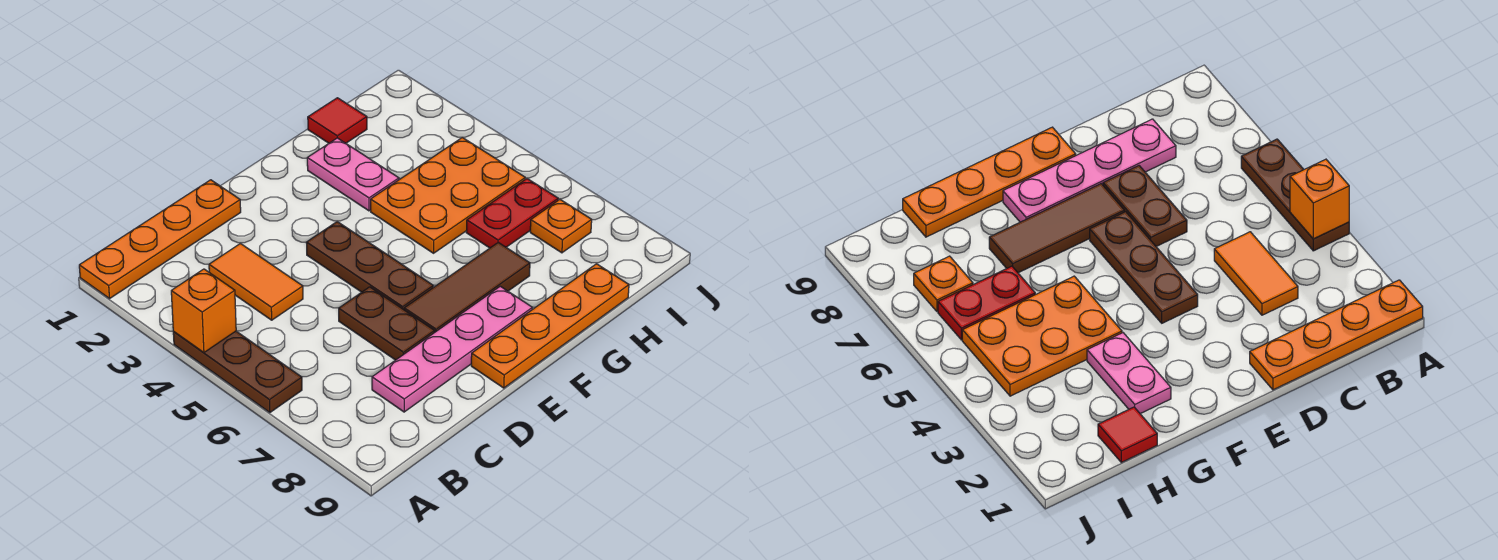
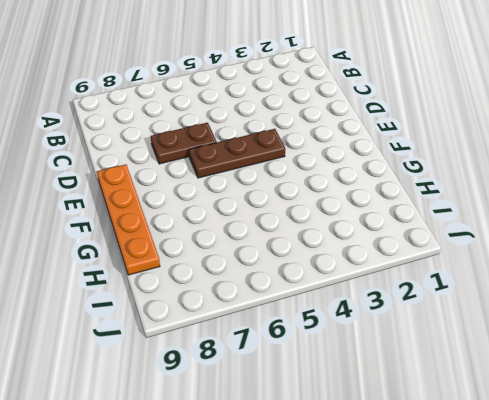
none -> orange plate A1:D1 level 1
none -> brown plate A4:A6 level 1
none -> orange tile C3:C4 level 1

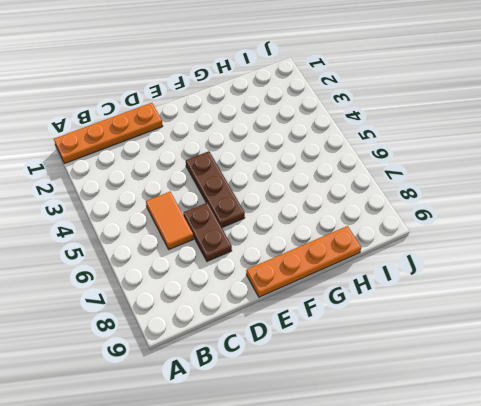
orange tile C5:C6 level 1 -> orange tile C3:C4 level 1
none -> brown plate A4:A6 level 1
none -> pink plate C8:F8 level 1
none -> brown tile E7:G7 level 1

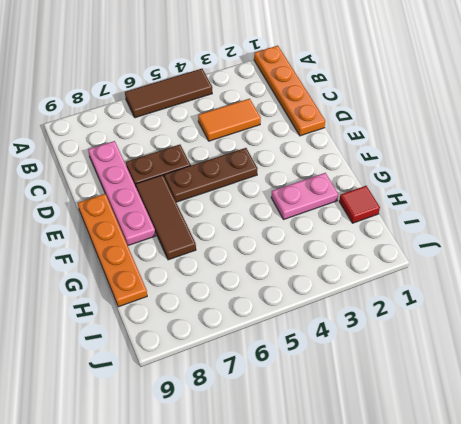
brown tile A4:A6 level 1 -> brown plate A4:A6 level 1
none -> orange plate G4:I5 level 1
none -> red plate H6:I6 level 1
none -> orange plate I7 level 1

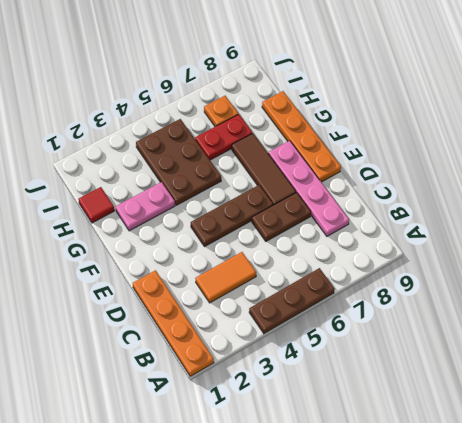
brown plate G4:I5 level 1 -> orange plate G4:I5 level 1
red plate H6:H7 level 1 -> red plate H6:I6 level 1
none -> orange brick A4 level 2

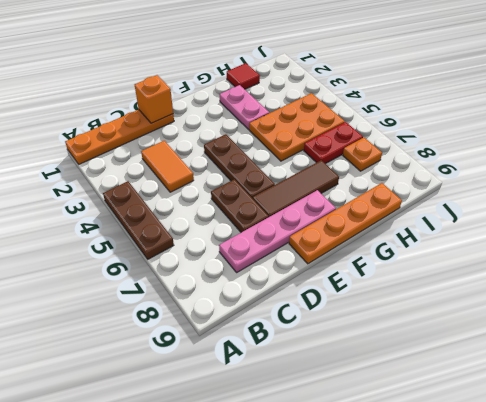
orange brick D1 level 2 -> orange brick A4 level 2

